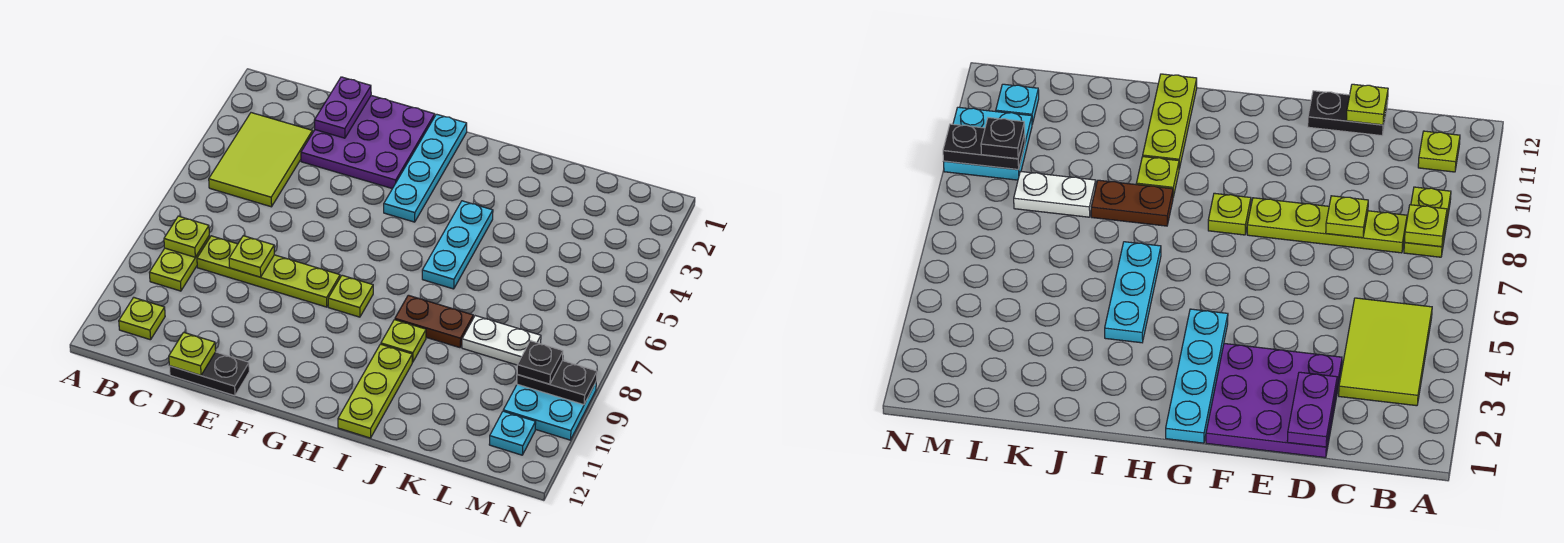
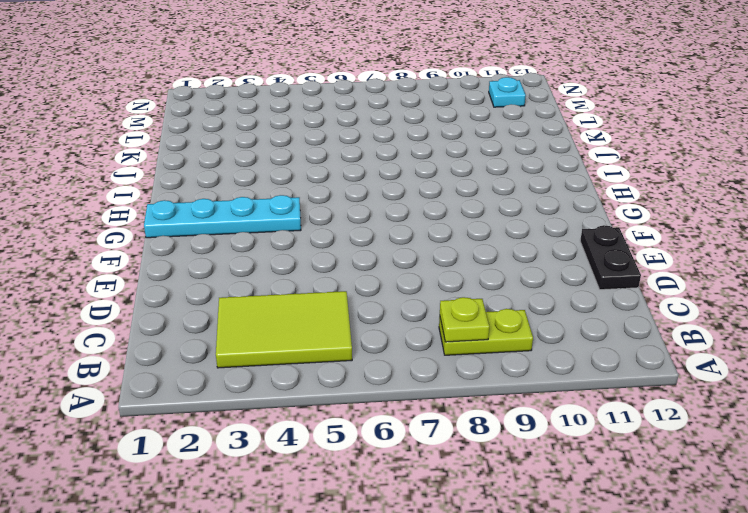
none -> lime plate B11 level 1
none -> lime plate C8:F8 level 1
none -> purple plate D1:F3 level 1

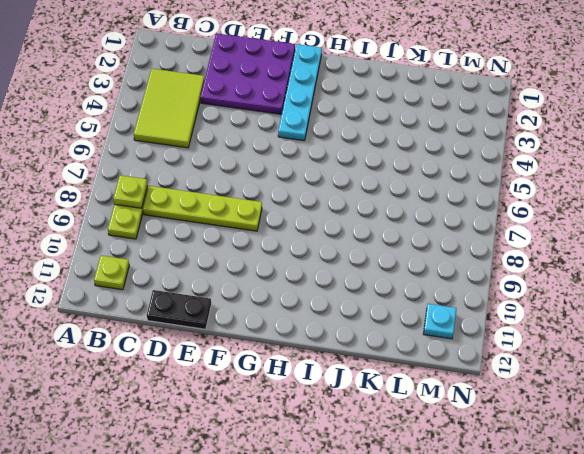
none -> lime plate G8 level 1
none -> cyan plate I4:I6 level 1
none -> brown plate I8:J8 level 1

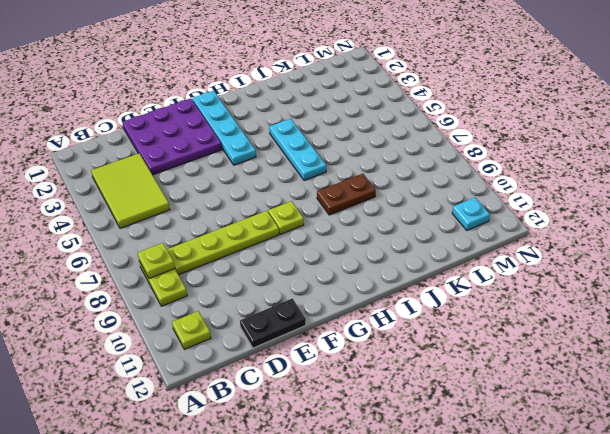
none -> lime plate I9 level 1
none -> lime plate I10:I12 level 1
none -> white plate K8:L8 level 1

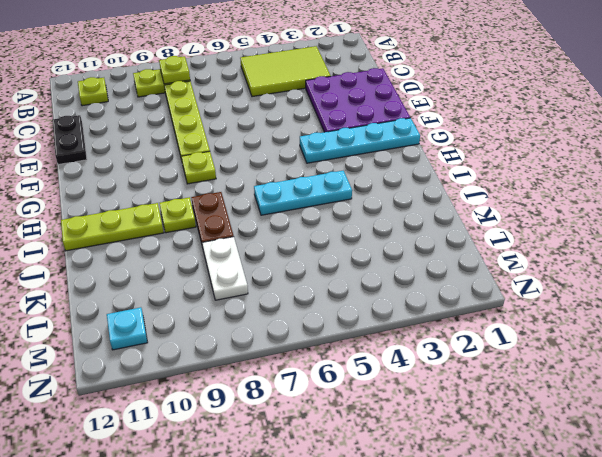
none -> cyan plate M9:N10 level 1
none -> purple plate D1:D2 level 2
none -> lime plate D8 level 2

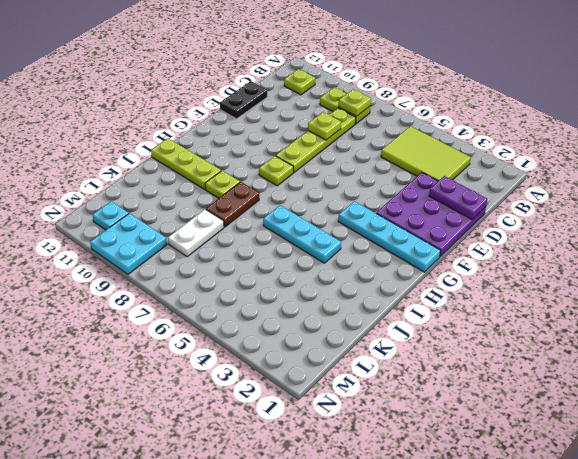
none -> lime plate D12 level 2
none -> black plate M9:N9 level 2
none -> black plate M9 level 3

